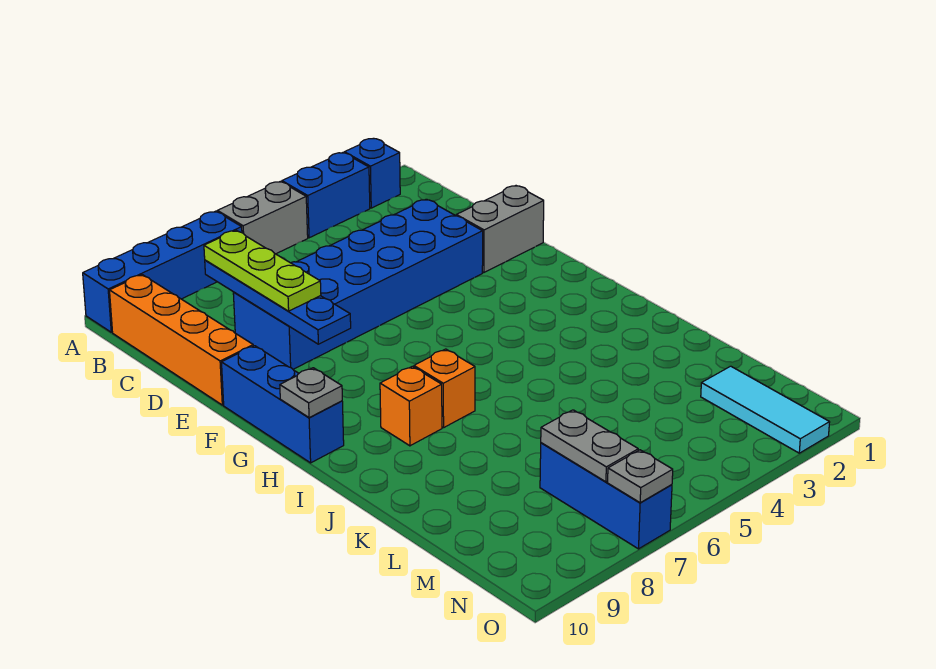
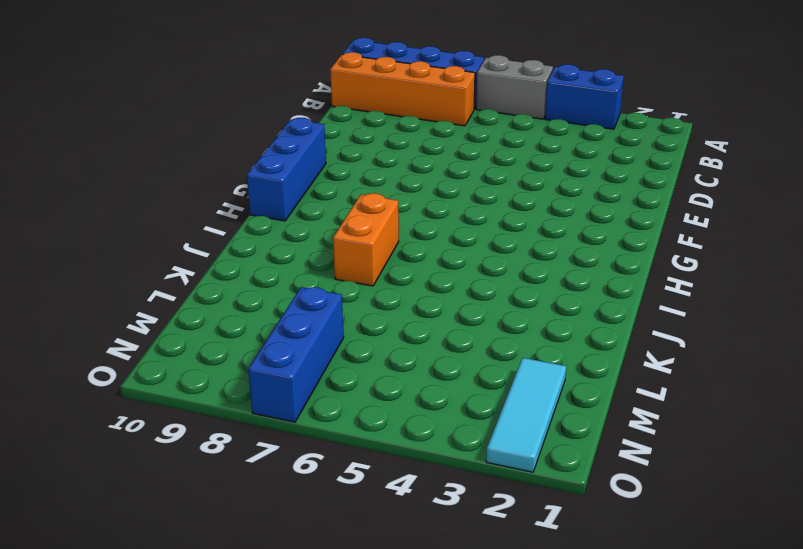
orange brick B7:B10 level 1 -> orange brick B10:E10 level 1
orange brick I7:J7 level 1 -> orange brick I7 level 1
none -> blue brick A2 level 1
none -> blue brick D3:E8 level 1
none -> grey brick E1:E2 level 1

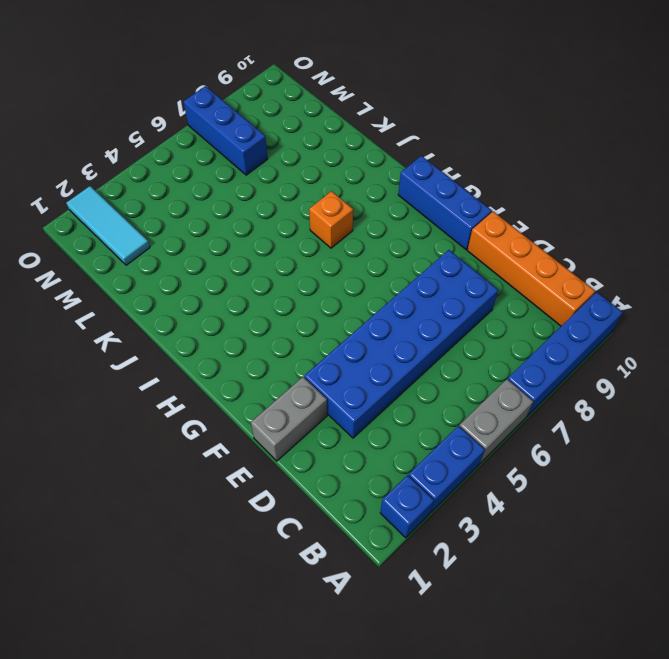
none -> orange brick I8 level 1
none -> blue plate C8:F8 level 2
none -> grey plate H10 level 2

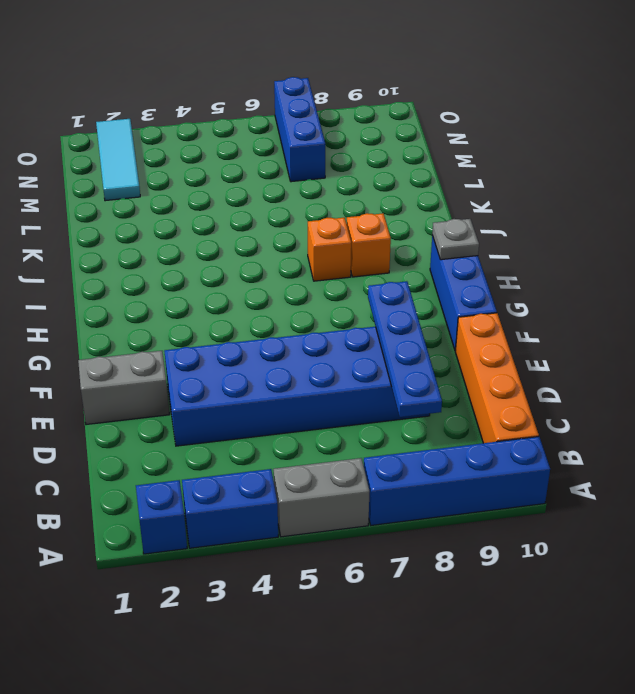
none -> grey plate M7:N7 level 2
none -> grey plate O7 level 2
none -> lime plate C8:E8 level 3

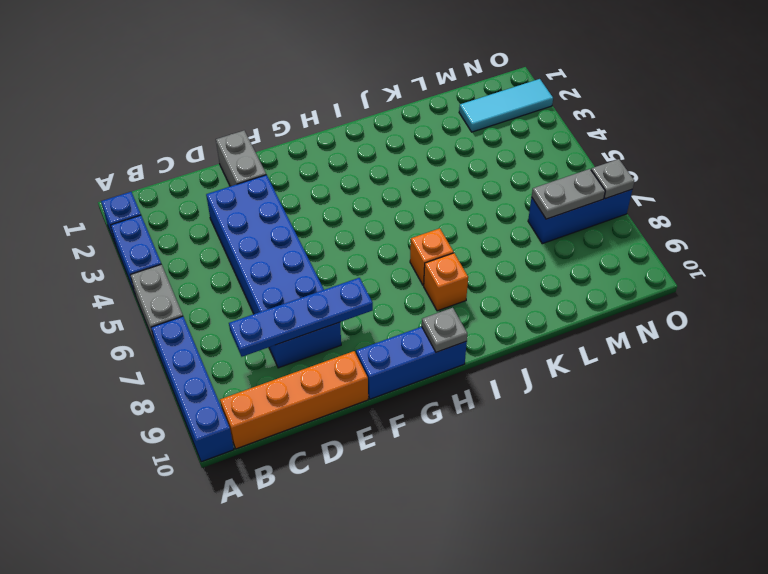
none -> lime plate C8:E8 level 3

